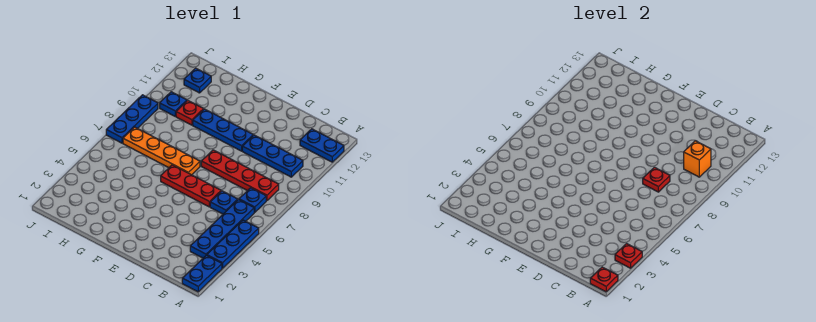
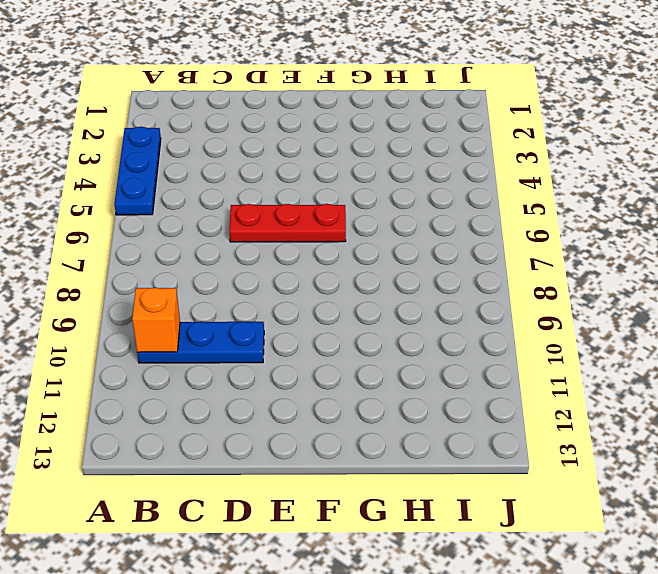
none -> blue plate A1:A2 level 1
none -> blue plate A12:B12 level 1
none -> blue plate B3:B6 level 1

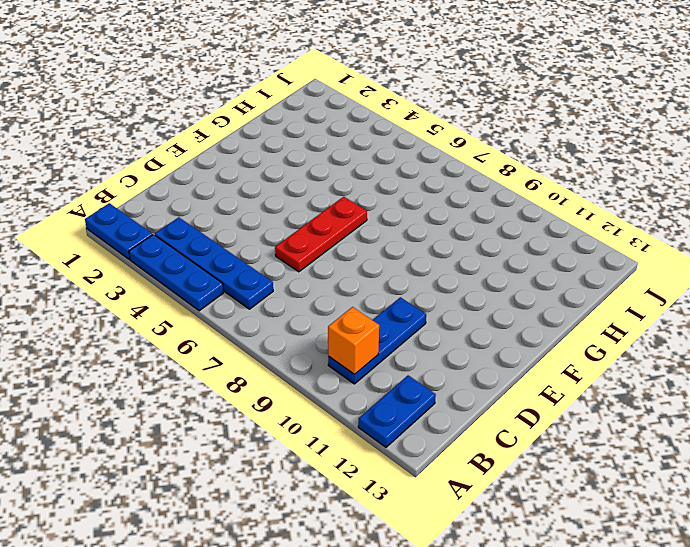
none -> blue plate B7 level 1
none -> red plate B8:E8 level 1
none -> blue plate C6 level 1

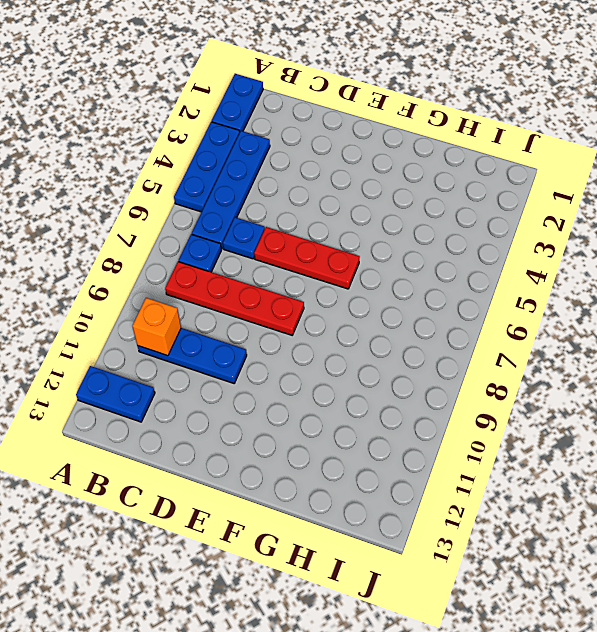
none -> blue plate E10:G10 level 1
none -> orange plate F7:I7 level 1
none -> red plate H10 level 1

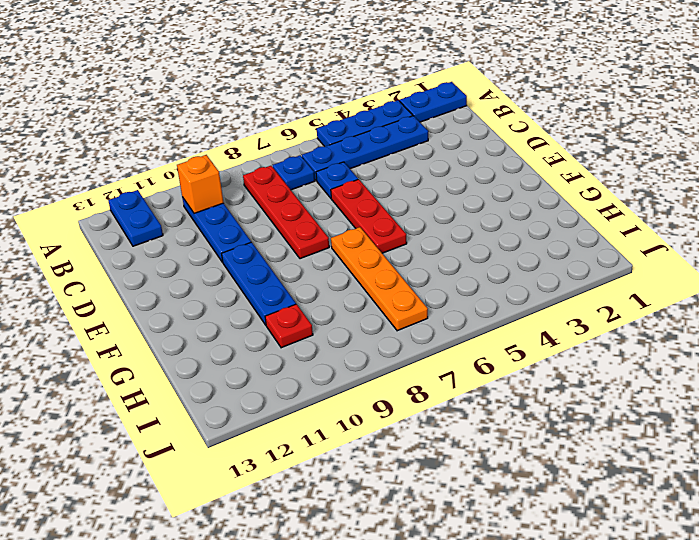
none -> blue plate I10 level 1
none -> blue plate I12 level 1
none -> blue plate J7:J9 level 1

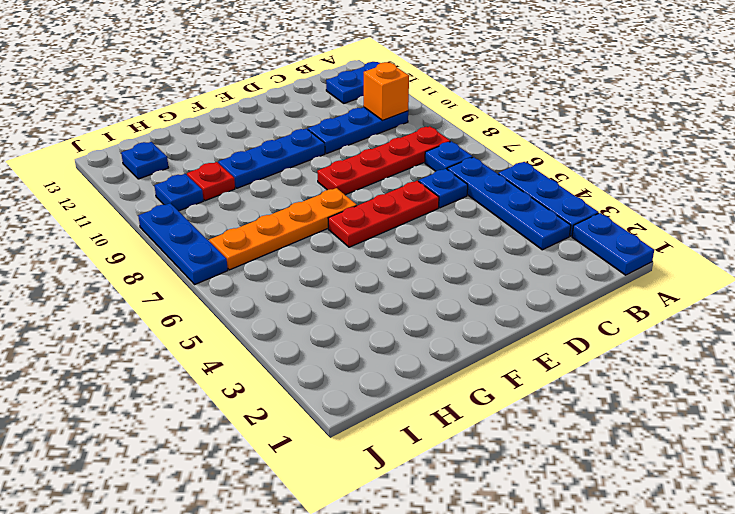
none -> red plate A1 level 2
none -> red plate A3 level 2
none -> red plate C8 level 2

